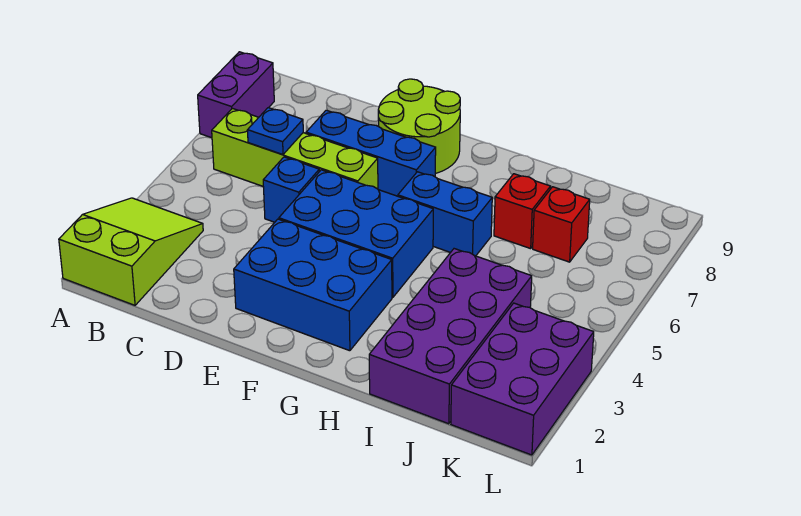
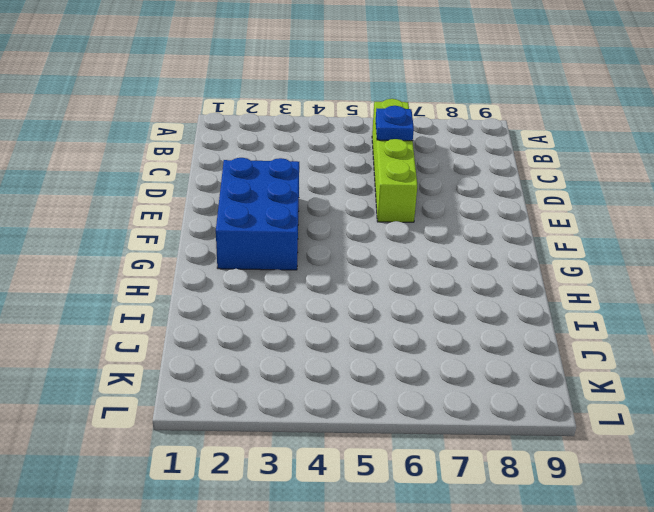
none -> lime slope A1:B3 level 1 top 1
none -> purple brick A7:A8 level 1
none -> blue brick D5 level 1

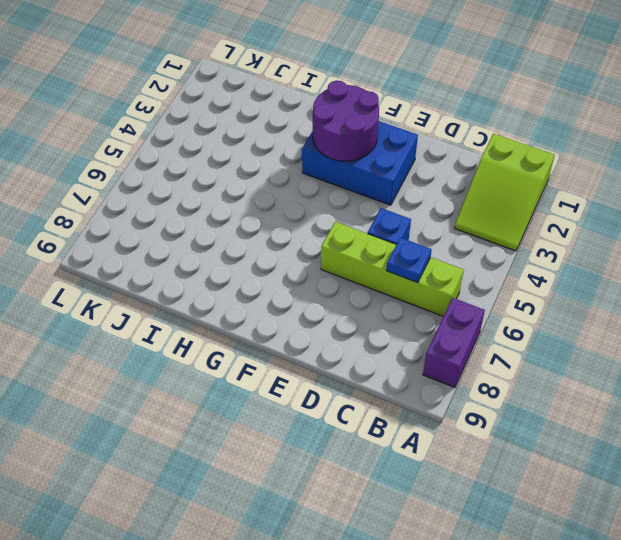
purple round brick F2:G3 level 2 -> none
none -> blue brick D7:F7 level 1
none -> blue brick E4:G5 level 1
none -> lime round brick E8:F9 level 1

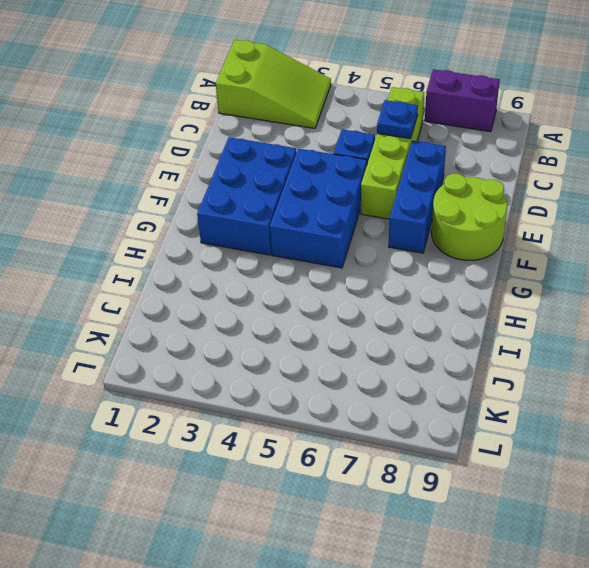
none -> blue brick G6:H6 level 1
none -> purple brick I1:J4 level 1
none -> red brick I7 level 1

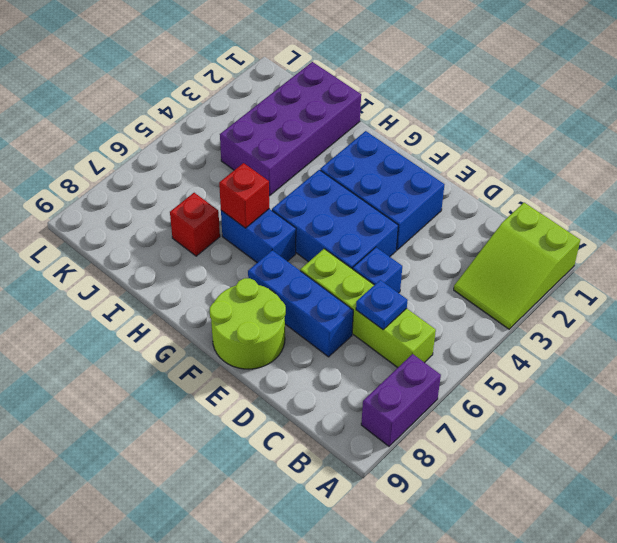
red brick H6 level 2 -> red brick J7 level 1
none -> purple brick K1:L3 level 1

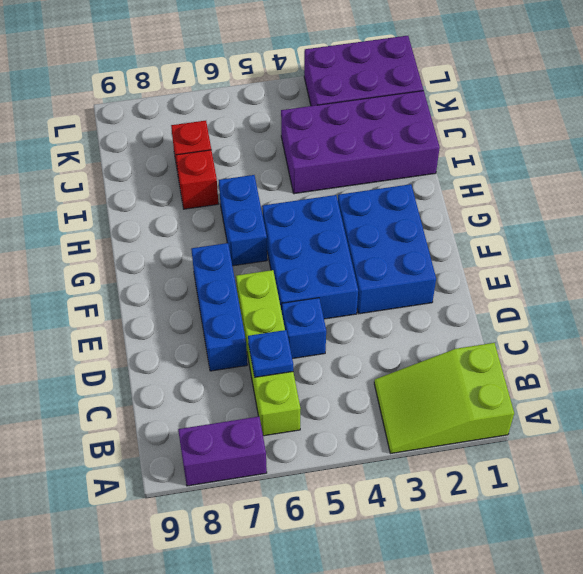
none -> lime round brick E8:F9 level 1

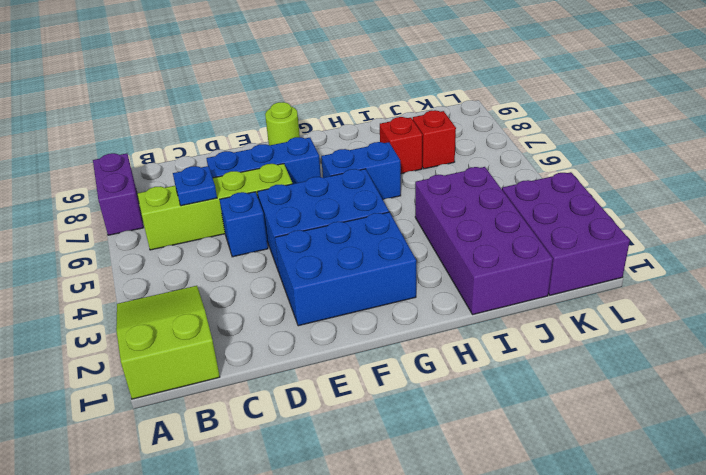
lime round brick F9 level 1 -> lime round brick E8:F9 level 1

